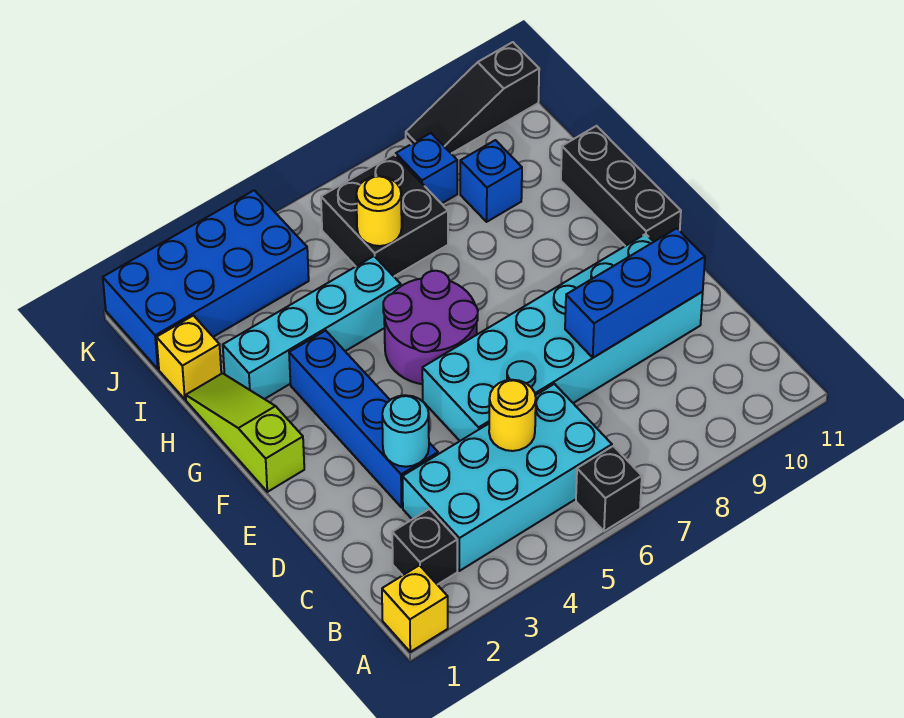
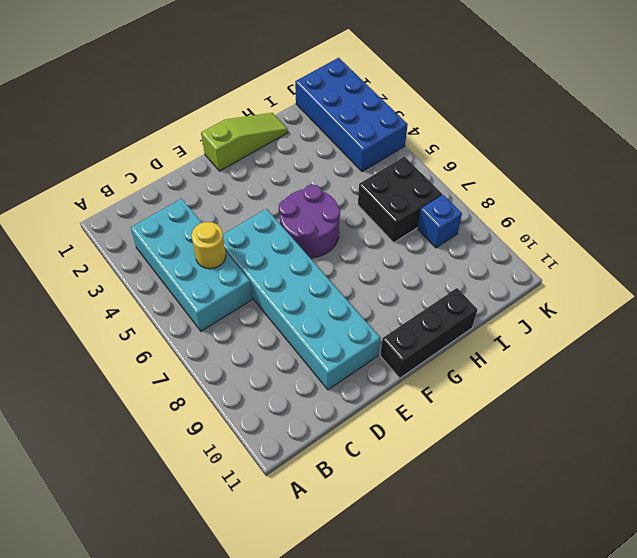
none -> yellow brick A1 level 1
none -> black brick A6 level 1
none -> black brick B2 level 1

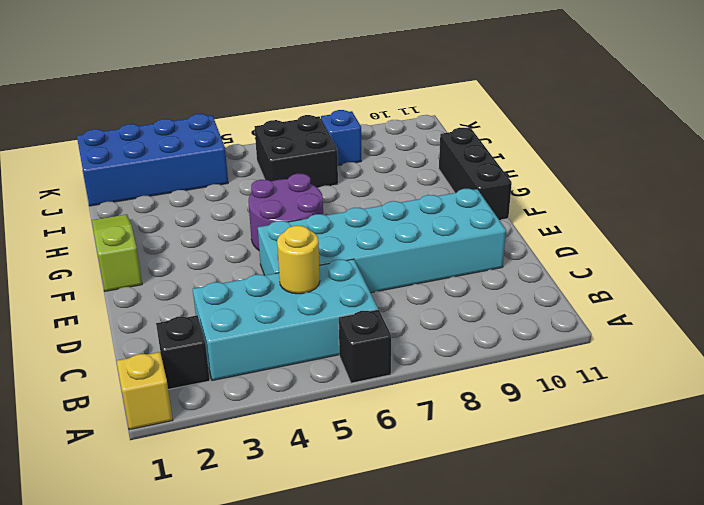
none -> blue brick D3:G3 level 1
none -> cyan brick H2:H5 level 1
none -> yellow brick I1 level 1

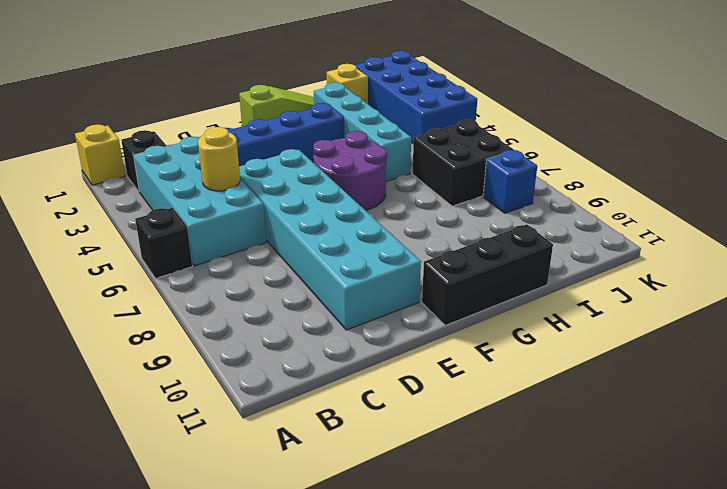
none -> blue brick I9 level 1
none -> black slope K9:K11 level 1 top 11
none -> cyan round brick D3 level 2

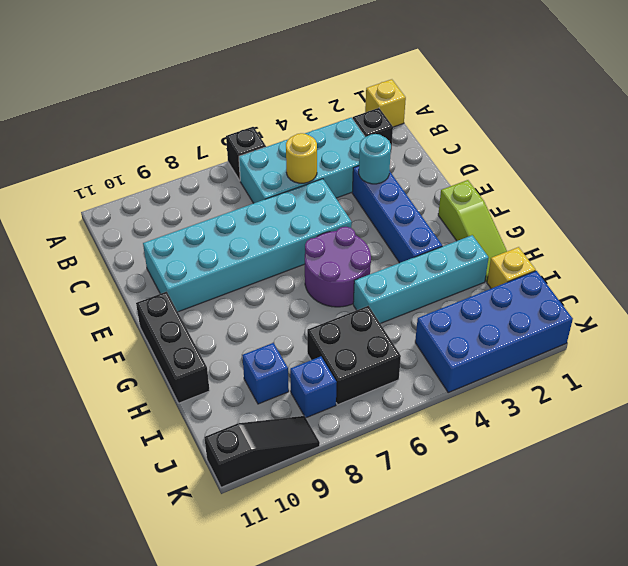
none -> blue brick D8:D10 level 2
none -> yellow round brick I6 level 2

